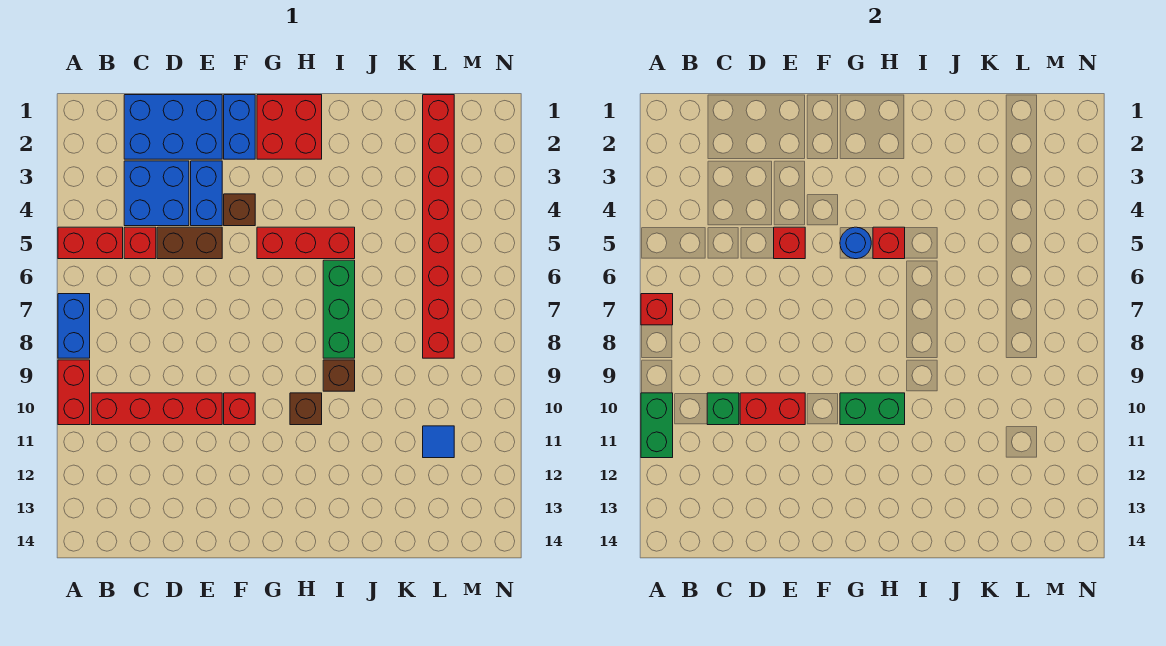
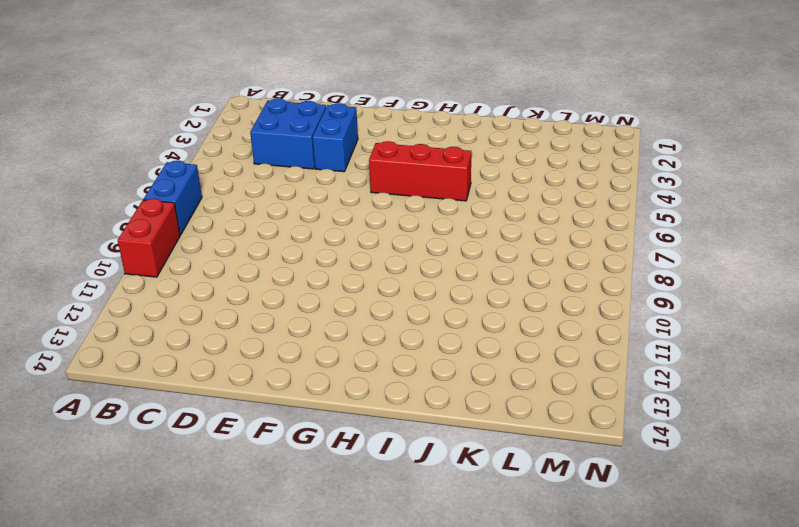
none -> red brick A5:B5 level 1
none -> red brick B10:E10 level 1
none -> blue brick C1:E2 level 1

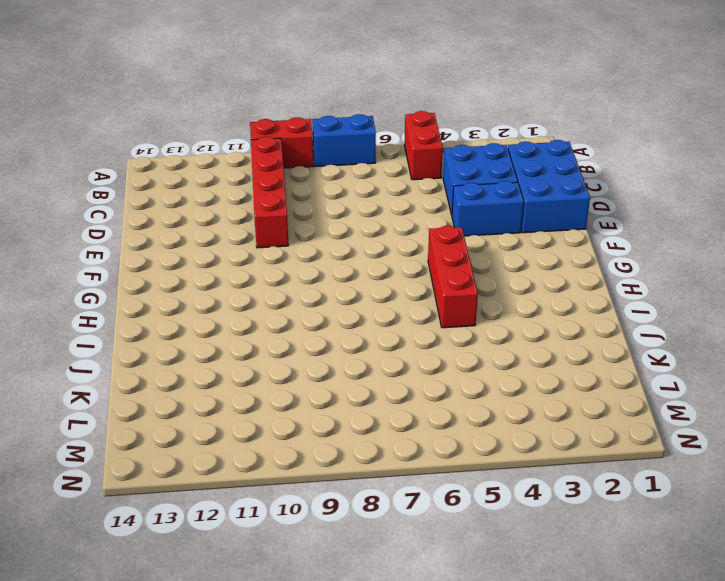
none -> red brick C5 level 1
none -> brown brick D5:E5 level 1
none -> blue brick F1:F2 level 1

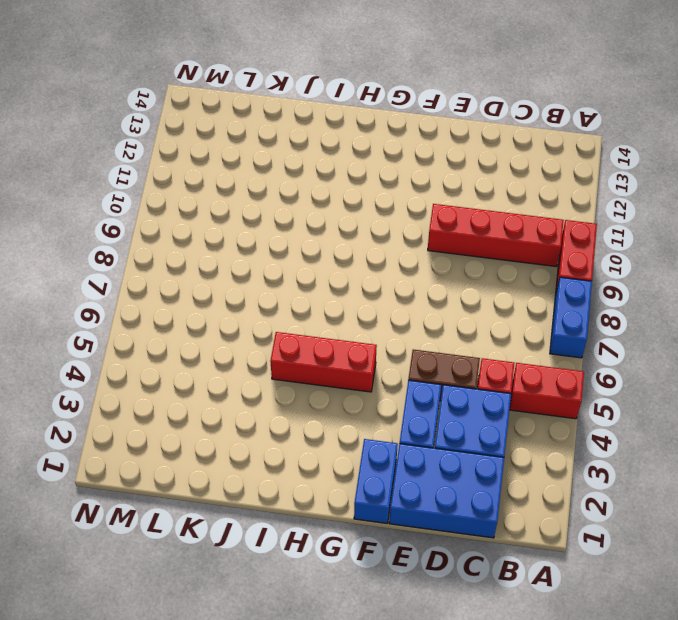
none -> brown brick F4 level 1
none -> red brick F10 level 1
none -> red brick G1:H2 level 1

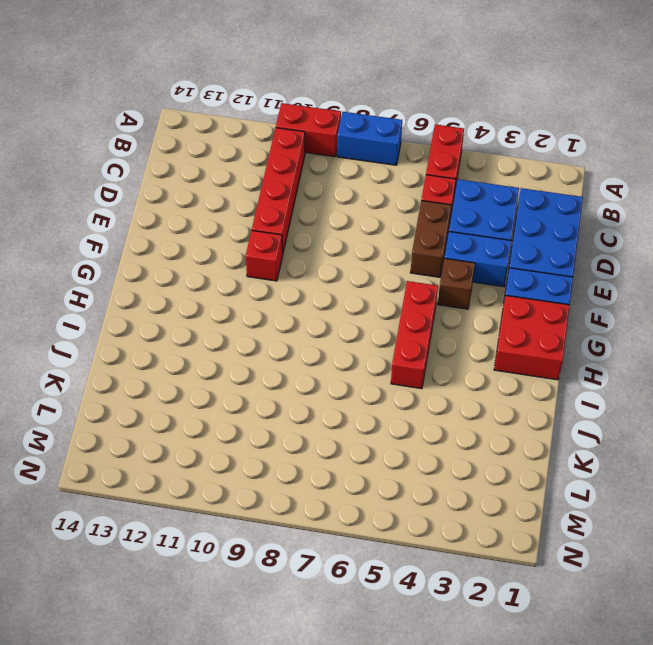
none -> brown brick H10 level 1
none -> green brick I6:I8 level 1
none -> brown brick I9 level 1

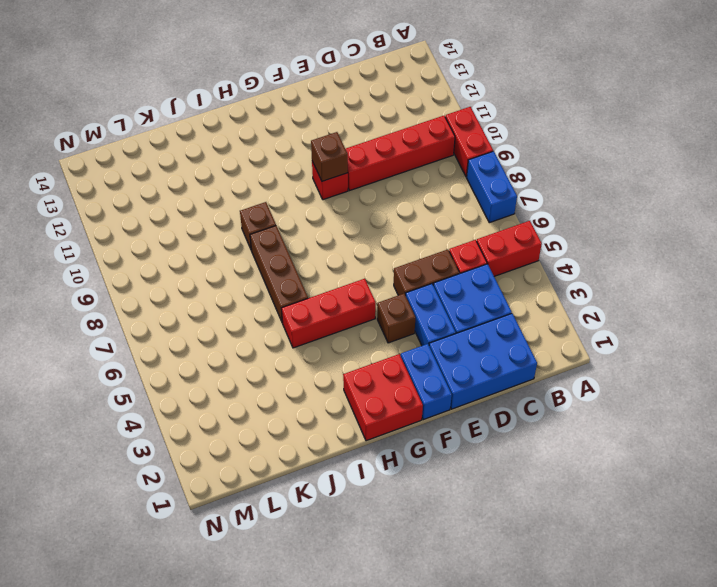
brown brick F10 level 2 -> brown brick H10 level 1
brown brick I6:I8 level 1 -> green brick I6:I8 level 1
none -> red brick L1:L8 level 1
none -> blue tile L11 level 1
none -> red brick A7 level 2

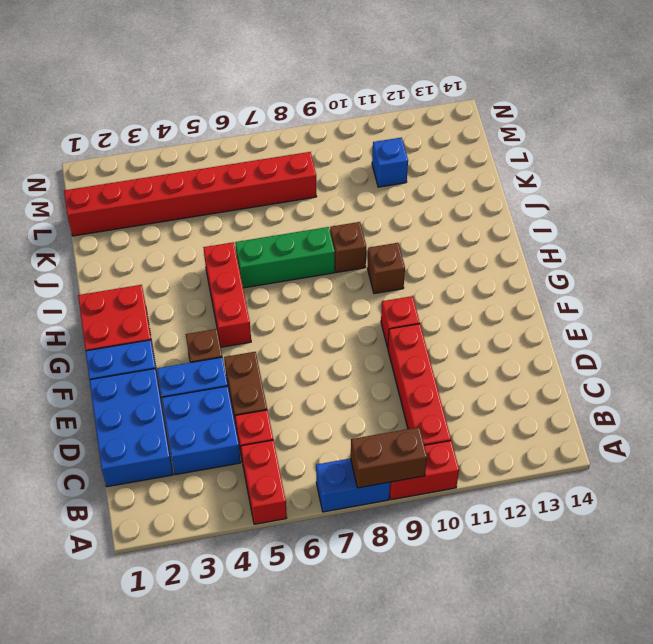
brown brick A8:A9 level 2 -> none
blue brick L11 level 1 -> blue tile L11 level 1
none -> red brick A7 level 2
none -> green brick A10:A11 level 2
none -> green brick C10 level 2

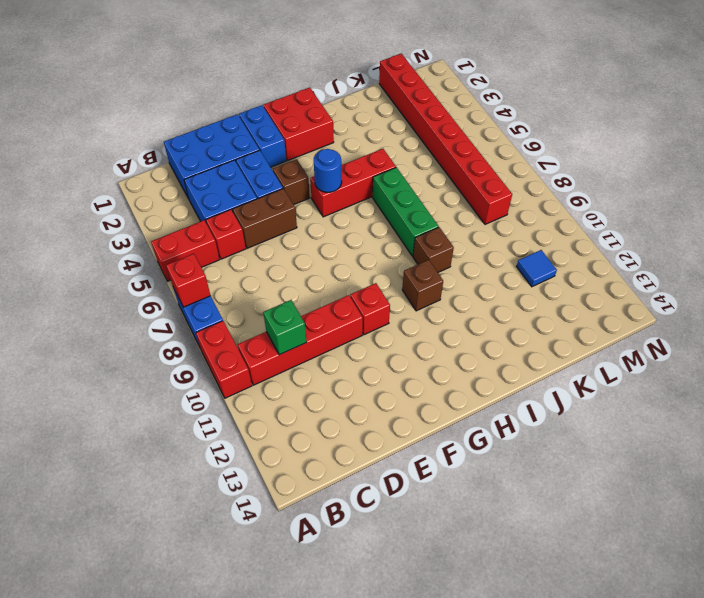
none -> green brick A10:A11 level 2
none -> red brick D10:E10 level 2
none -> red brick E5 level 2

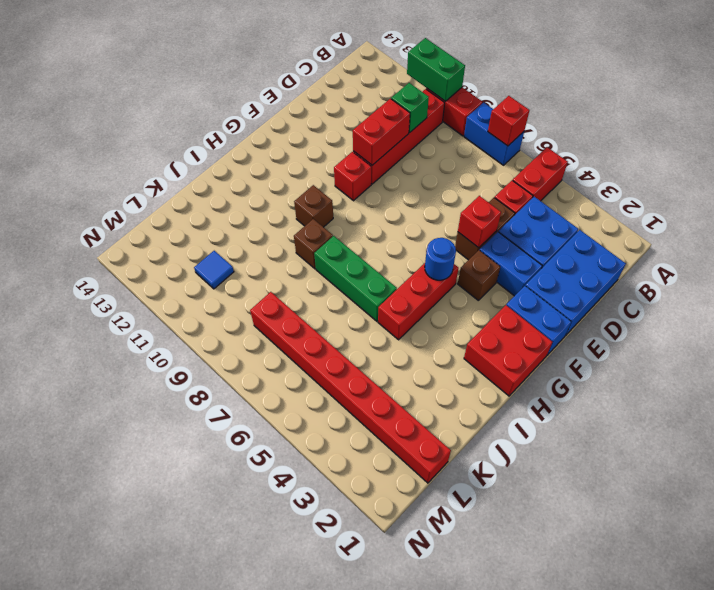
none -> green brick G10:H10 level 2
none -> red brick H5 level 2

